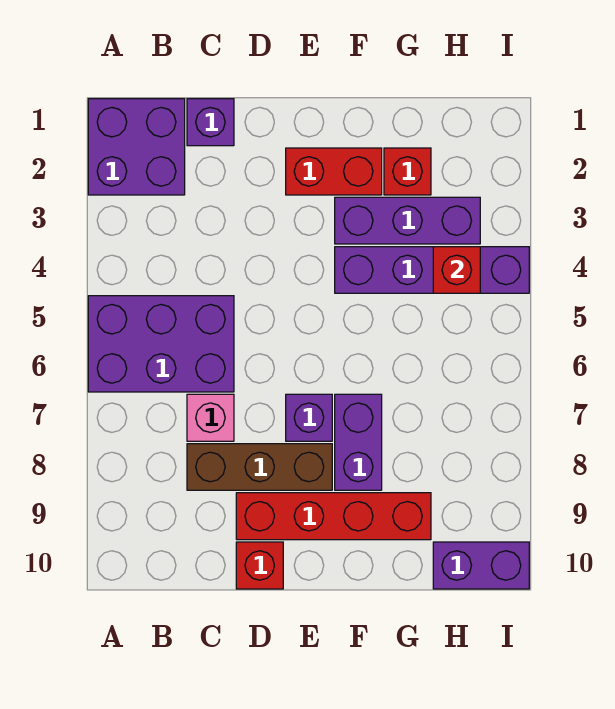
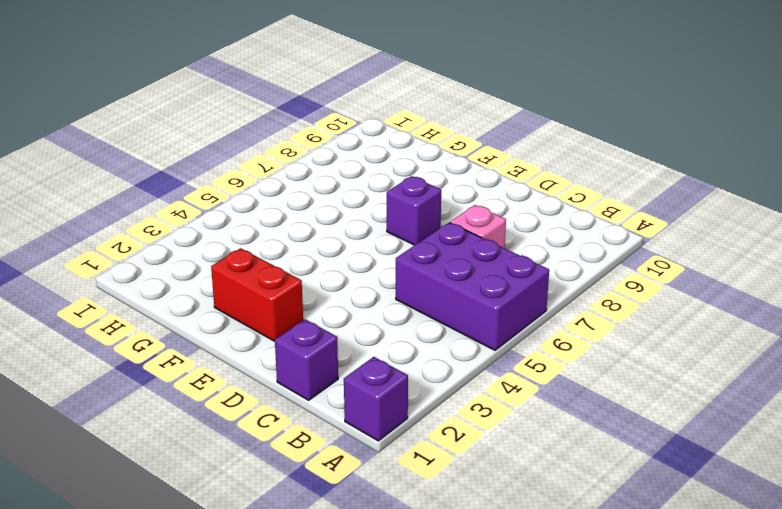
purple brick A1 level 1 -> purple brick A1:B2 level 1
none -> brown brick C8:E8 level 1
none -> red brick D9:G9 level 1
none -> red brick D10 level 1

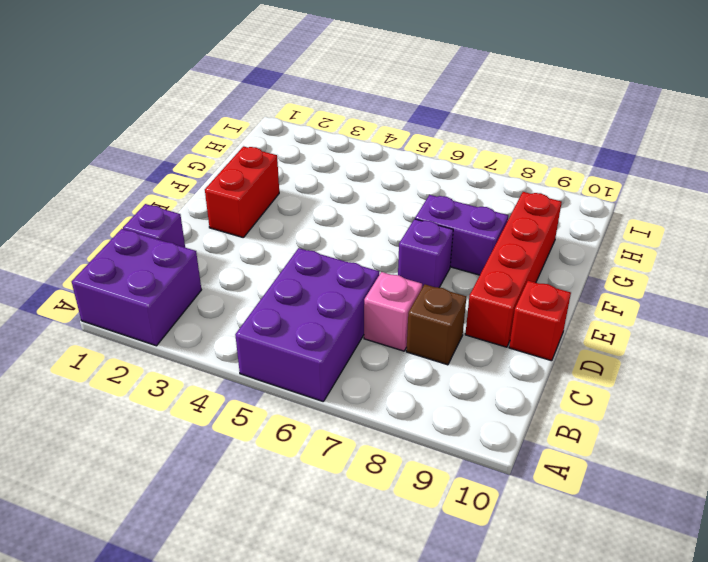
brown brick C8 level 1 -> brown brick C8:E8 level 1
none -> purple brick F3:H3 level 1
none -> purple brick F4:I4 level 1
none -> red brick G2 level 1

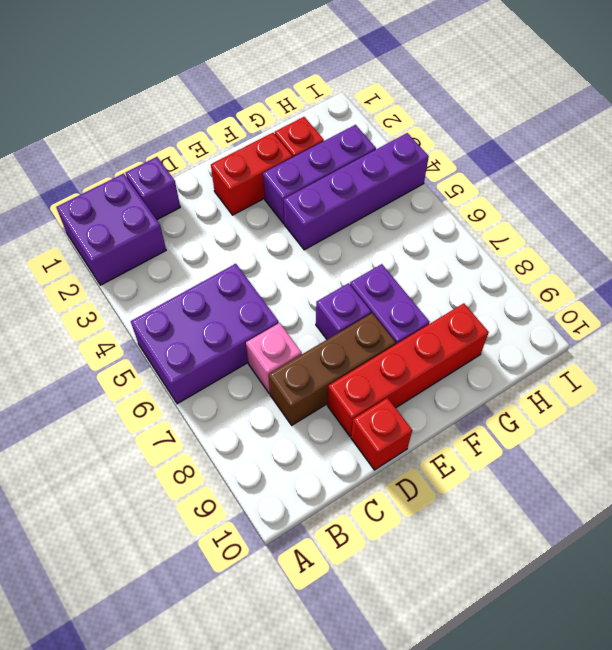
none -> purple brick H10:I10 level 1
none -> red brick H4 level 2

